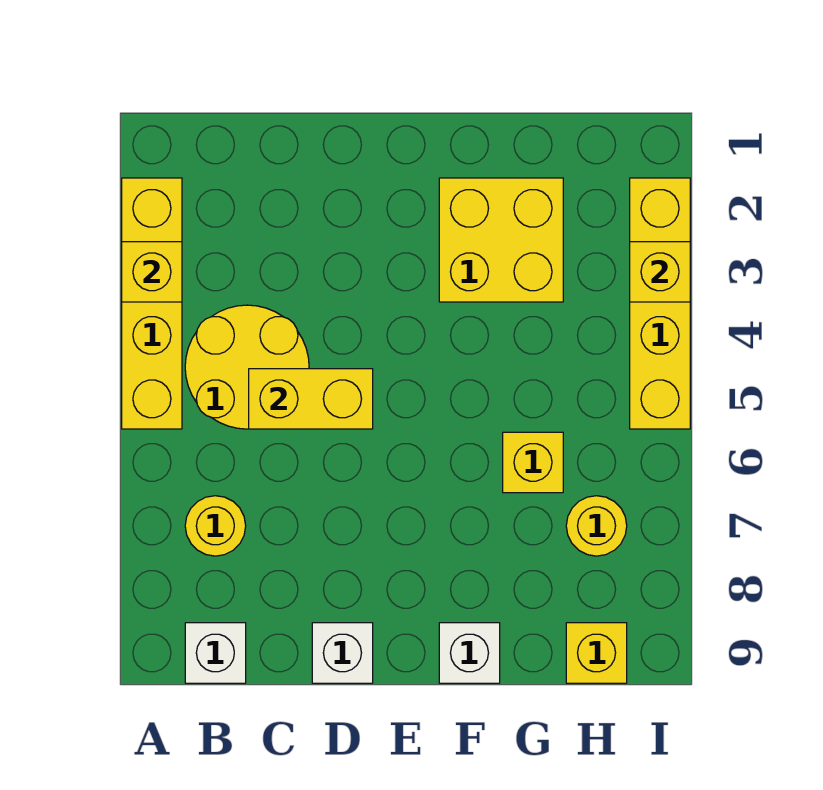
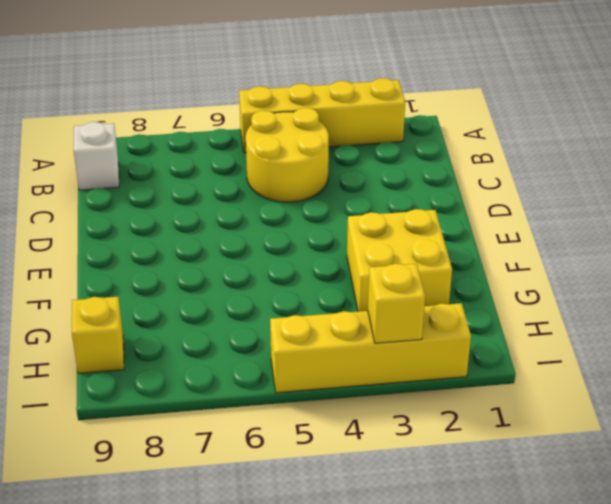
none -> yellow round brick B7 level 1
none -> white brick D9 level 1
none -> white brick F9 level 1

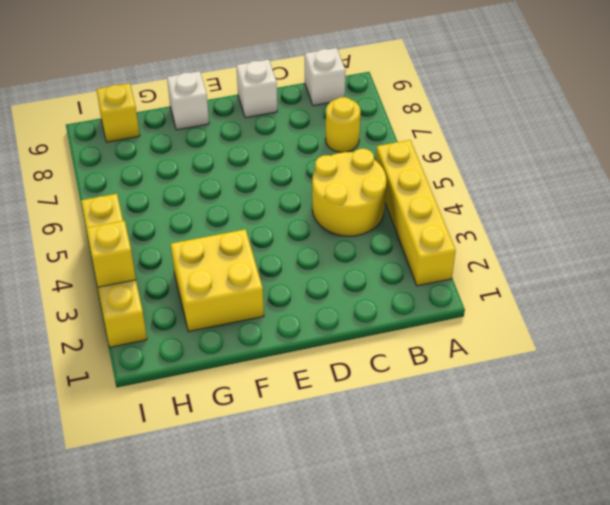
none -> yellow brick G6 level 1
none -> yellow round brick H7 level 1
none -> yellow brick A3 level 2

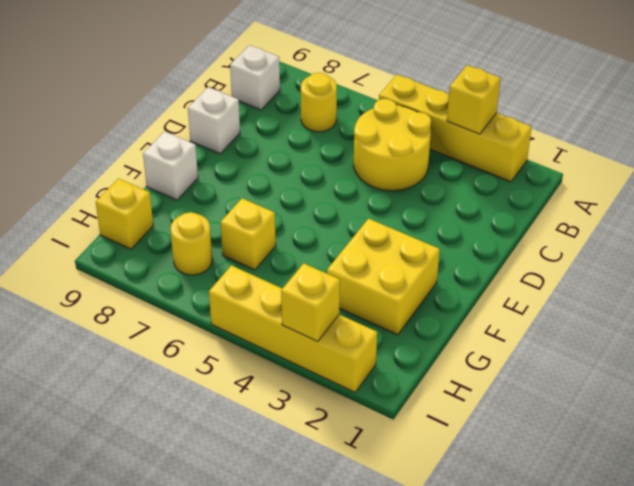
none -> yellow brick C5:D5 level 2

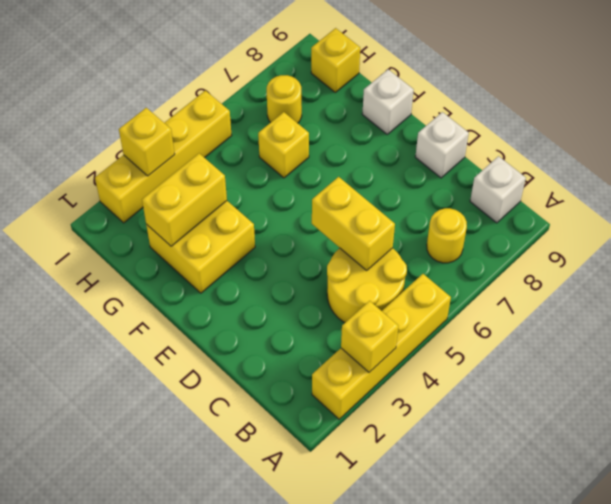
yellow brick G2:G3 level 2 -> none

